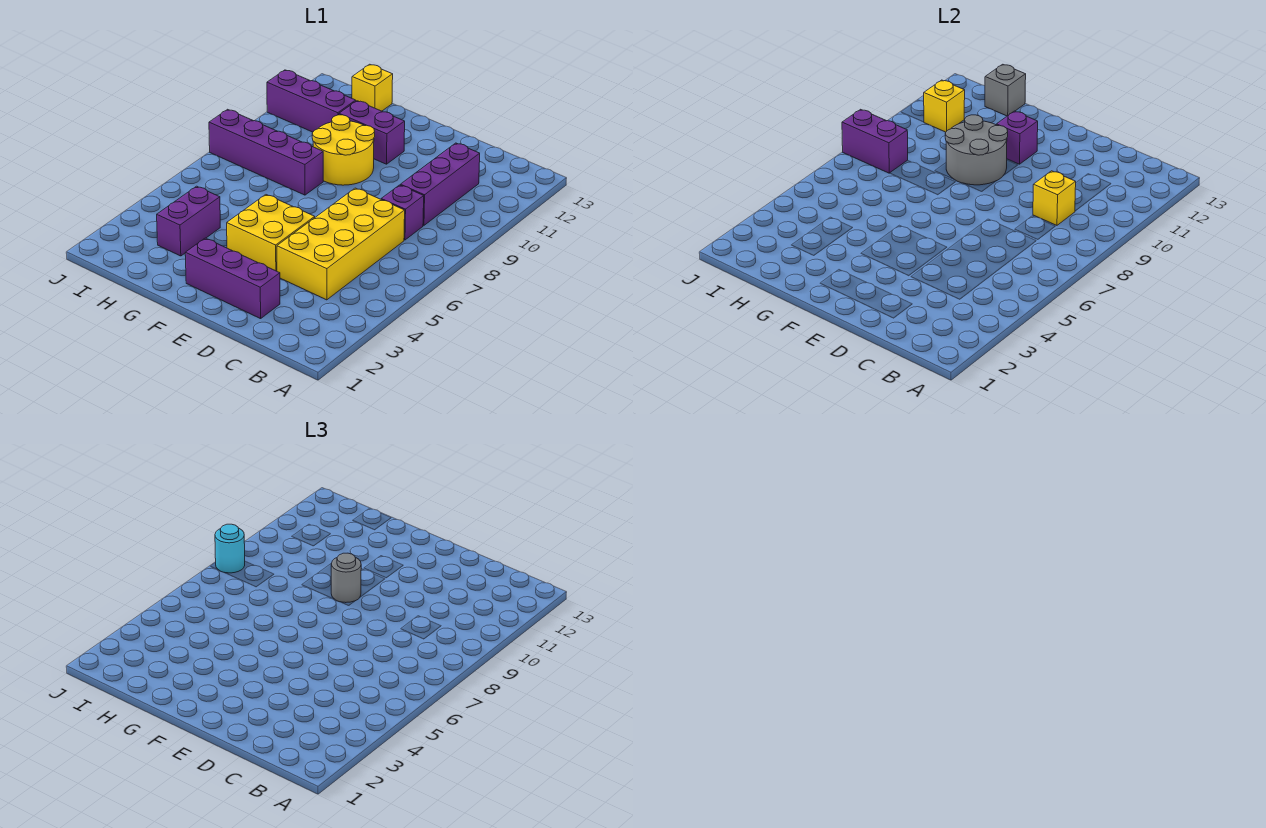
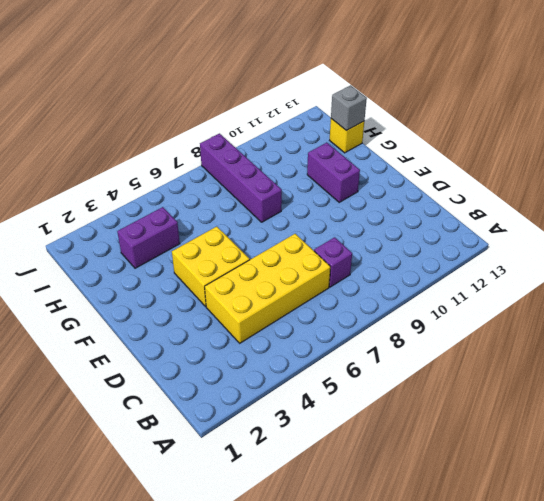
none -> purple brick C9:C11 level 1
none -> purple brick D2:F2 level 1
none -> yellow round brick F9:G10 level 1

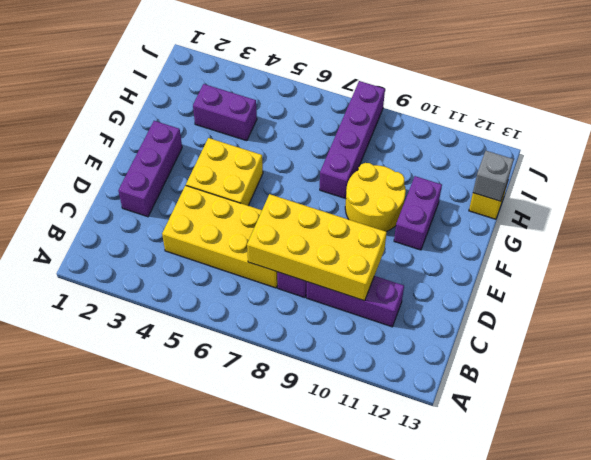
yellow brick C7:D10 level 2 -> yellow brick C9 level 2
none -> purple brick H11:J11 level 1
none -> grey round brick F9:G10 level 2
none -> purple brick F11 level 2

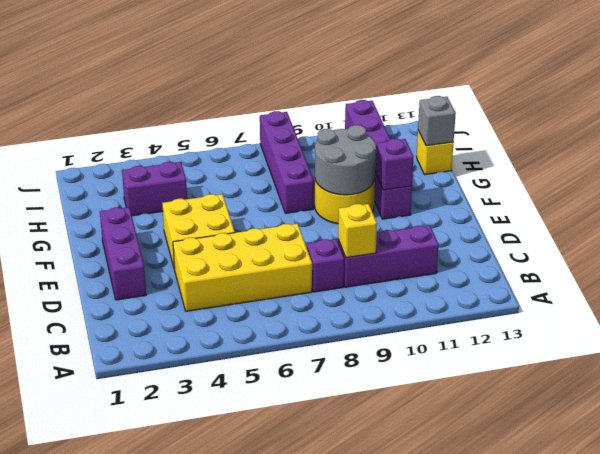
none -> purple brick I8:J8 level 2
none -> yellow brick I11 level 2
none -> grey round brick F9 level 3

